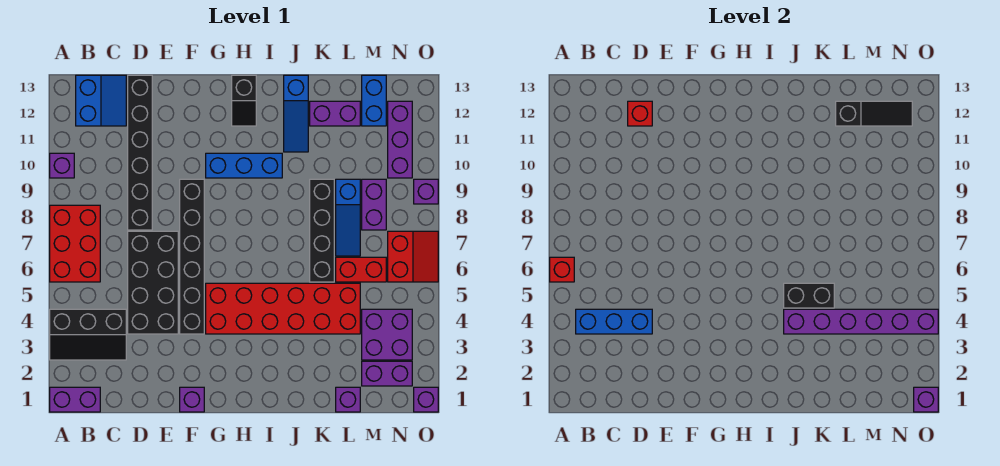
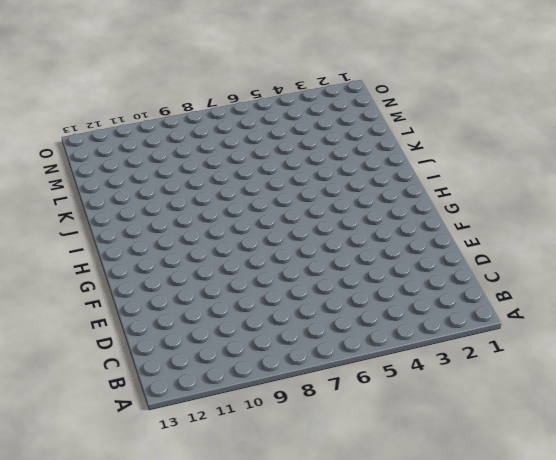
none -> purple brick A1:B1 level 1
none -> black slope A3:C4 level 1 top 4
none -> red brick A6:B8 level 1
none -> purple brick A10 level 1

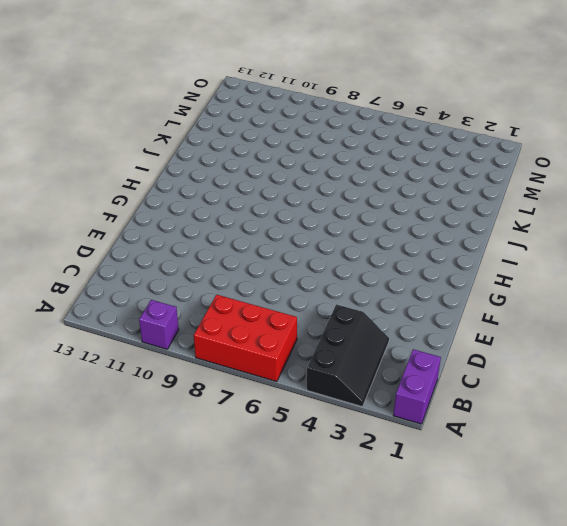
none -> blue slope B12:C13 level 1 top B
none -> black brick D4:E7 level 1
none -> black brick D8:D13 level 1
none -> purple brick F1 level 1

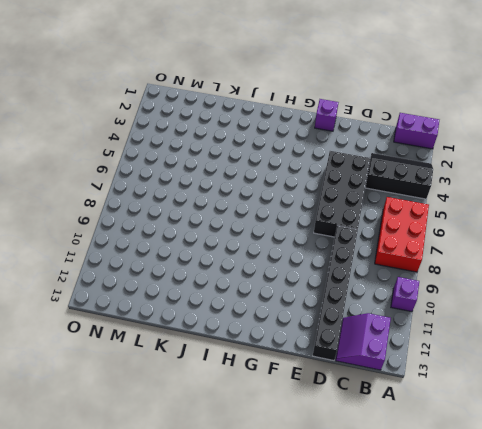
purple slope B12:C13 level 1 top B -> blue slope B12:C13 level 1 top B
none -> black brick F4:F9 level 1
none -> red brick G4:L5 level 1
none -> blue brick G10:I10 level 1
none -> black slope H12:H13 level 1 top 13

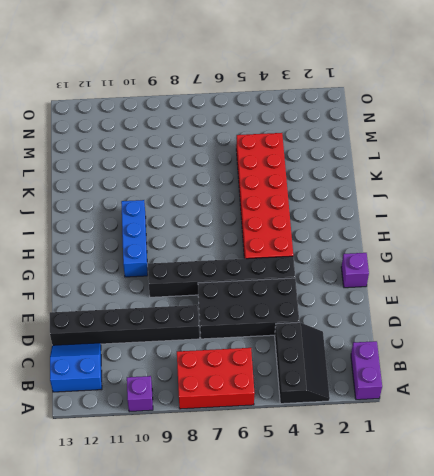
none -> black slope H12:H13 level 1 top 13
none -> blue slope J11:J13 level 1 top 13
none -> black brick K6:K9 level 1
none -> purple brick K12:L12 level 1

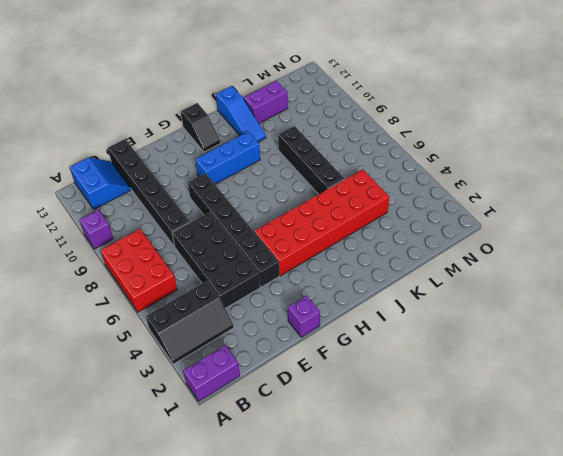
none -> purple brick L1 level 1
none -> red brick L6:M6 level 1
none -> blue slope L7:L9 level 1 top 9
none -> purple brick M2:N2 level 1

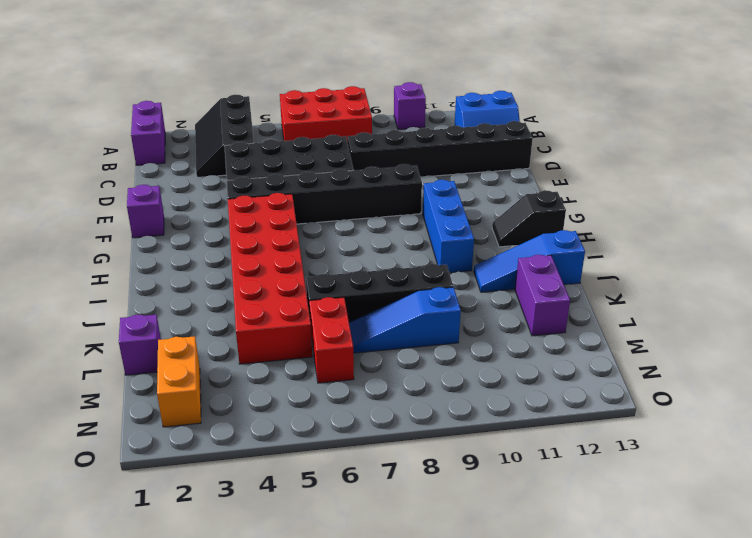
orange brick M2:N2 level 1 -> purple brick M2:N2 level 1
none -> purple brick M3:N4 level 1
none -> purple brick M8:M9 level 1
none -> blue brick M12:M13 level 1
none -> red slope N6:O7 level 1 top N

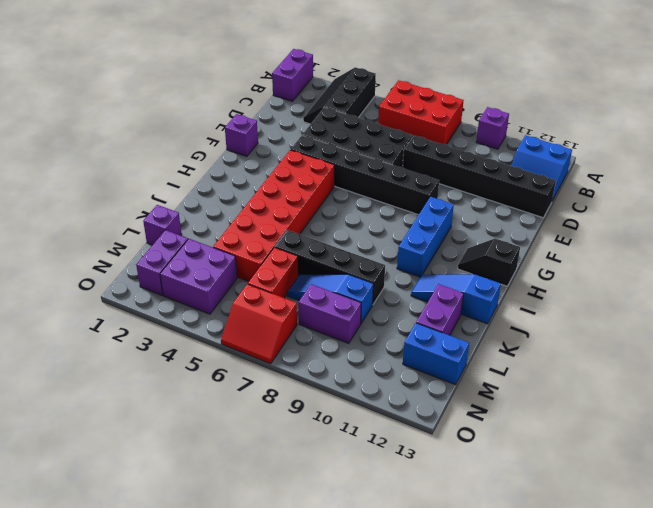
none -> purple brick N10:N12 level 1
none -> purple brick O1 level 1
none -> purple brick O9 level 1
none -> red brick A6 level 2

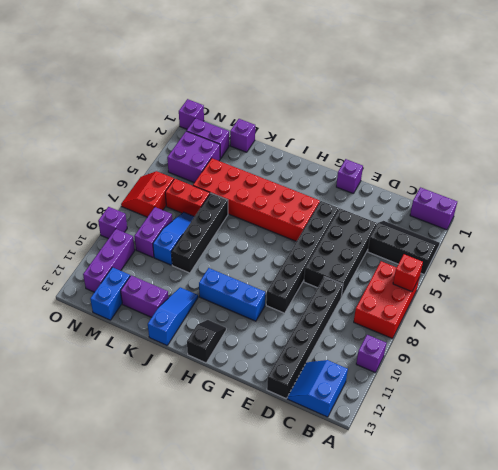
none -> blue brick B4:D4 level 2
none -> red brick D12 level 2
none -> purple brick J4:O4 level 2
none -> black brick J5:K5 level 2

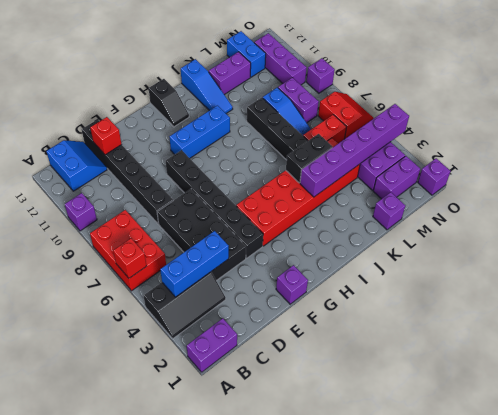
none -> black slope L12:N12 level 2 top L
none -> purple brick O1 level 2

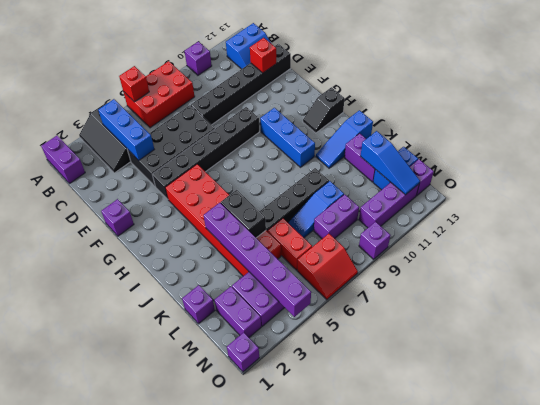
blue slope L12:N12 level 2 top L -> black slope L12:N12 level 2 top L
purple brick N13 level 1 -> purple brick O1 level 2

